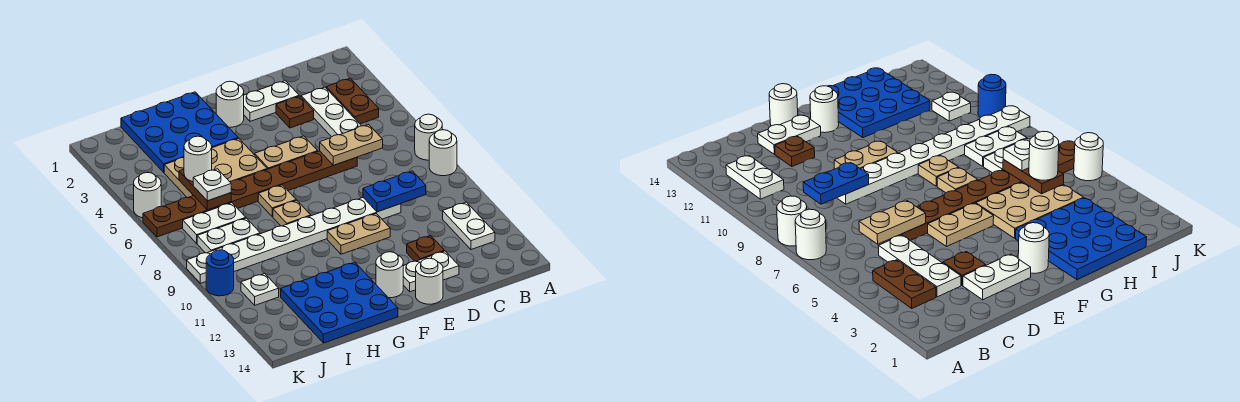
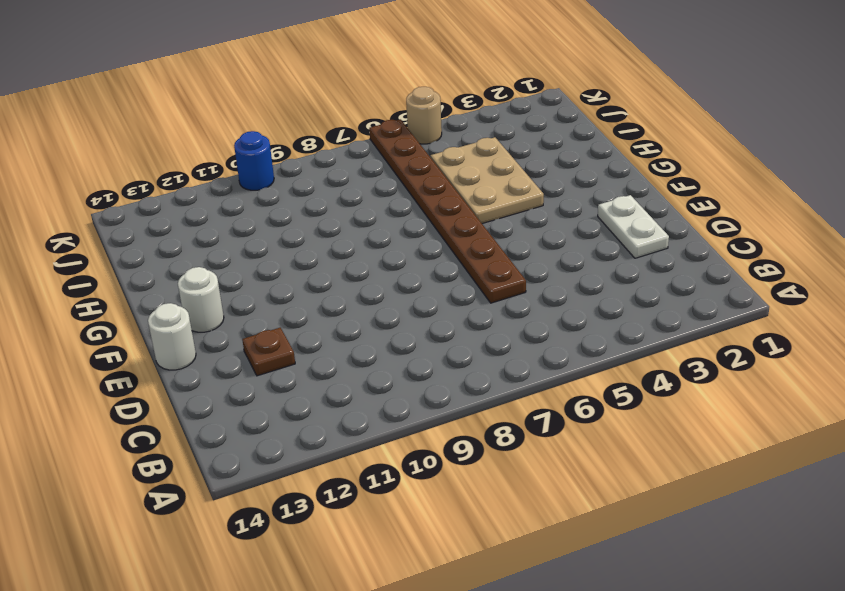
tan round brick K5 level 1 -> white round brick K5 level 1
none -> white round brick A7 level 1
none -> white round brick A8 level 1
none -> brown plate B3:B4 level 1
none -> white plate B11:B12 level 1

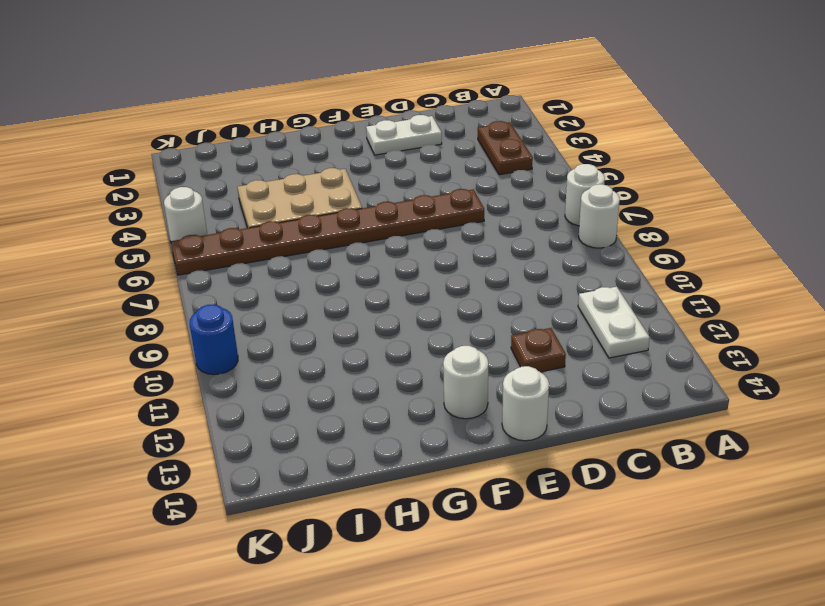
none -> white plate C3:C5 level 1
none -> brown plate D3 level 1
none -> white plate D9:K9 level 1
none -> white plate D13:E13 level 1

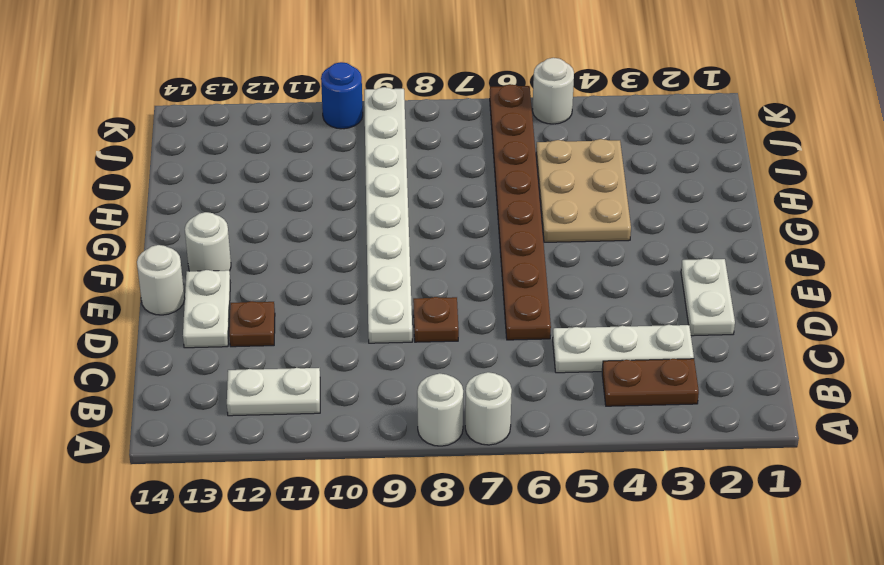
brown plate D8 level 1 -> brown plate D3 level 1
none -> tan plate E5:F5 level 1
none -> tan plate E10:F10 level 1
none -> white round brick F2 level 1
none -> blue plate G1:I3 level 1

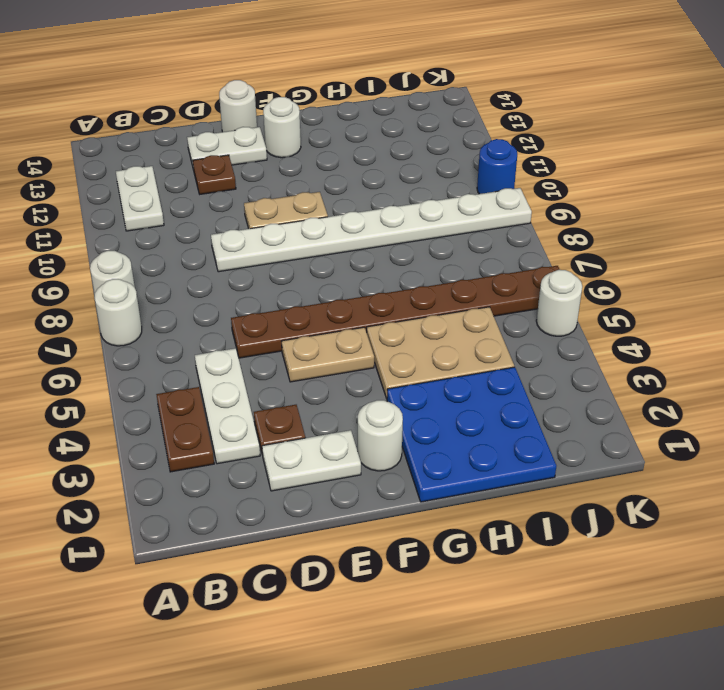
none -> tan plate G7 level 1
none -> tan plate G8 level 1
none -> blue plate G12:I14 level 1
none -> white plate I7:J7 level 1

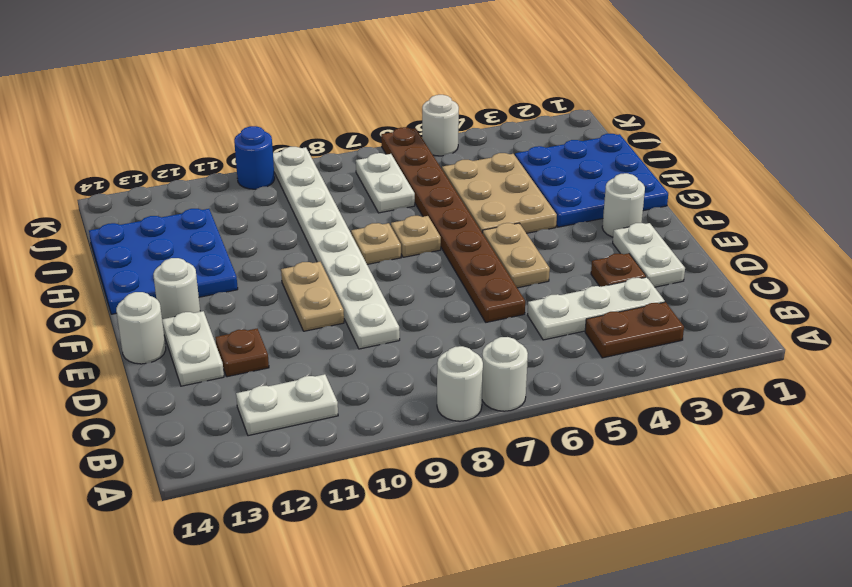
none -> white plate I8:J8 level 1
none -> white plate J11 level 1
none -> tan plate C6:D6 level 2
none -> blue plate C9:D9 level 2

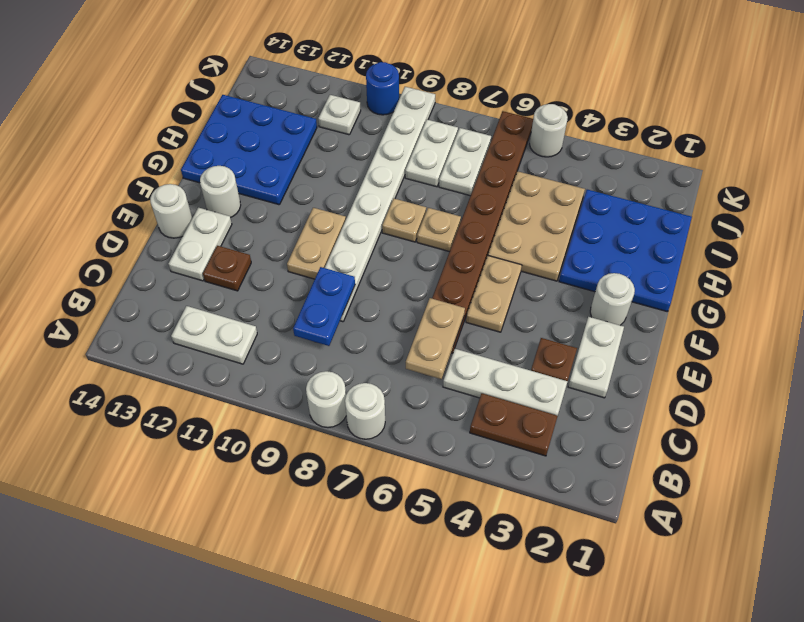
none -> brown plate I5:I6 level 2
none -> white round brick I5 level 3
none -> white plate I6 level 3

